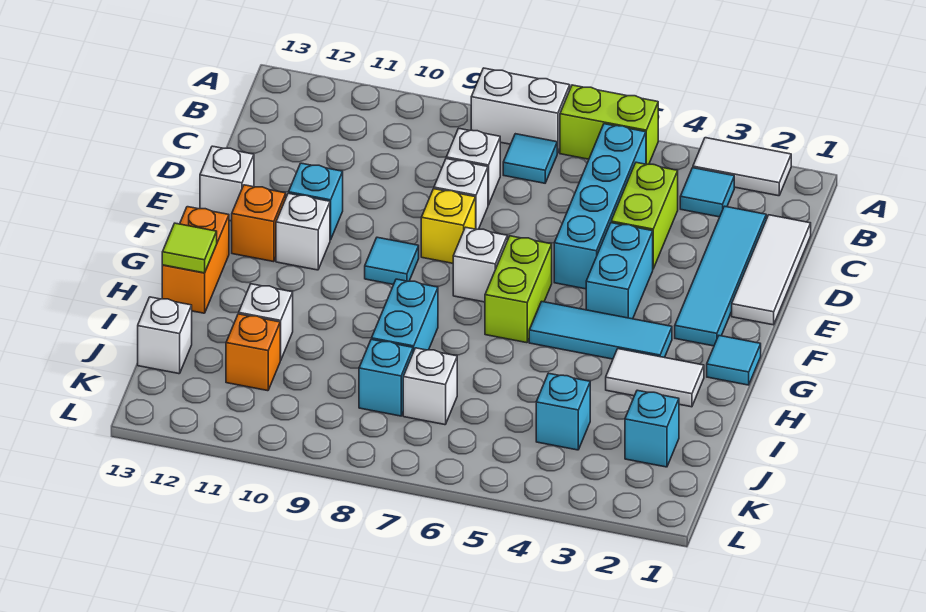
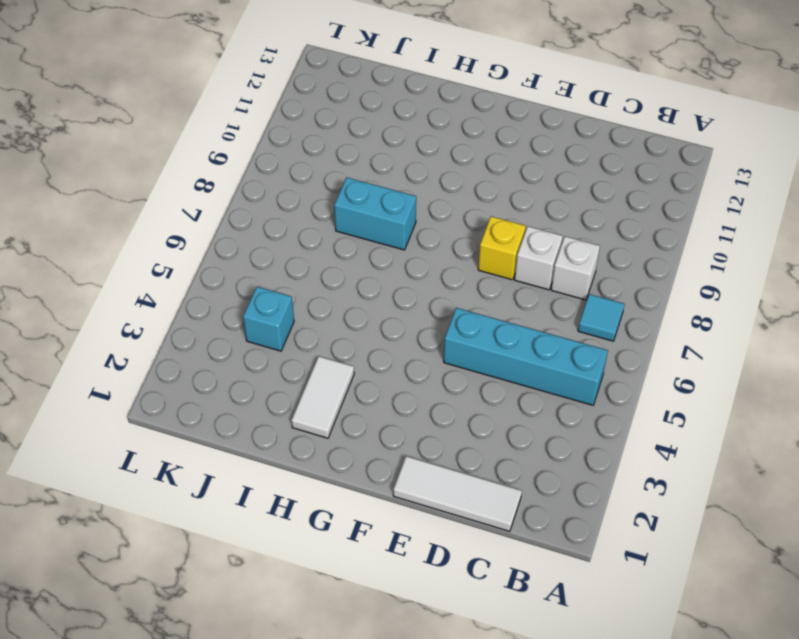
none -> white tile A2:A3 level 1
none -> lime brick A5:A6 level 1
none -> white brick A7:A8 level 1
none -> cyan tile B3 level 1

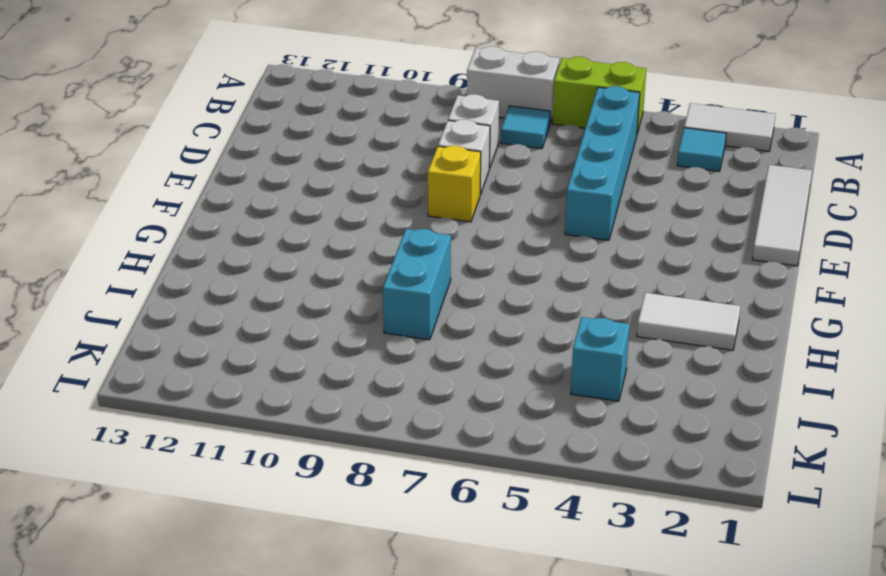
none -> cyan tile C2:F2 level 1
none -> lime brick C4:D4 level 1
none -> cyan brick E4:F4 level 1
none -> cyan brick E11 level 1

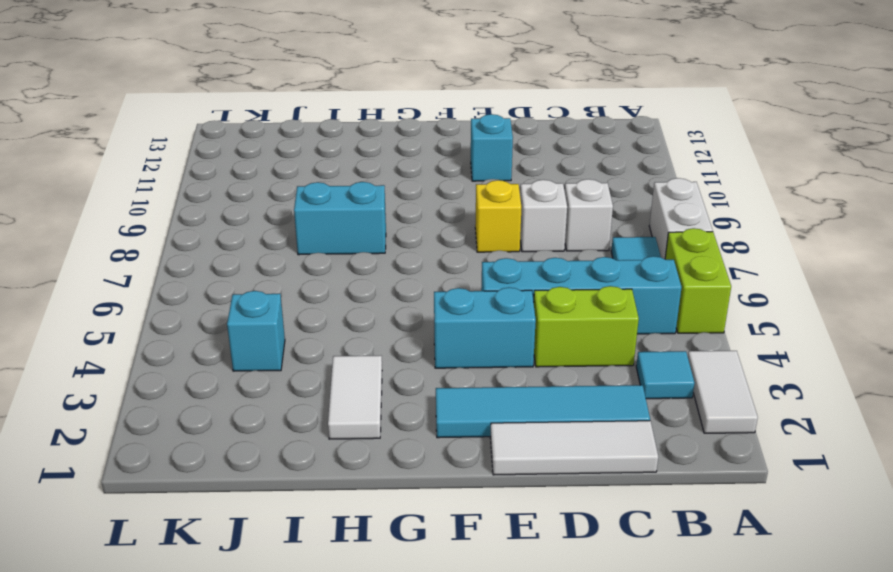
none -> white brick E13 level 1
none -> lime brick F6:G6 level 1
none -> white brick F7 level 1
none -> cyan tile F9 level 1

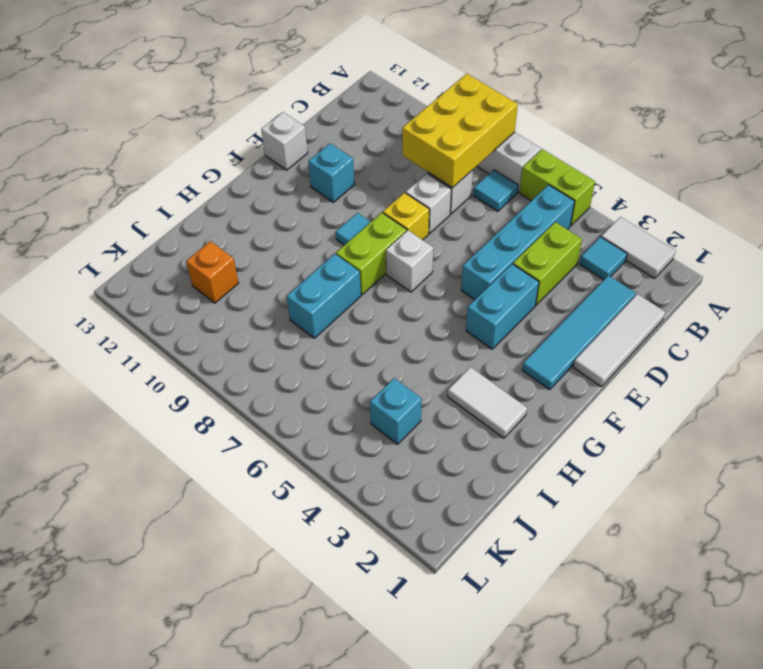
yellow brick A8:C9 level 2 -> none
lime brick F8:G8 level 1 -> lime brick F6:G6 level 1
none -> white brick F11 level 1
none -> orange brick F12 level 1
none -> cyan tile G1 level 1
none -> cyan tile G3:G5 level 1

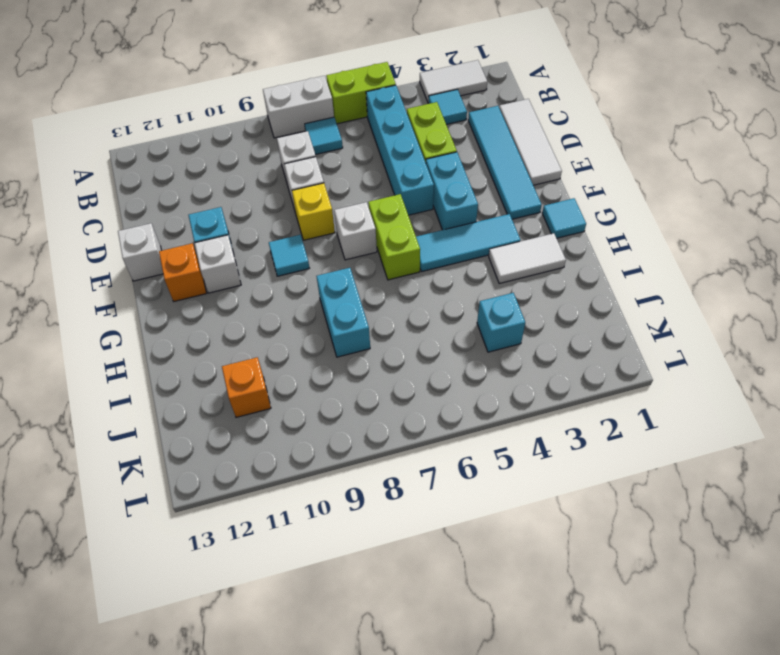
none -> orange brick G13:H13 level 1
none -> white brick I11 level 1
none -> cyan brick J2 level 1
none -> white brick J7 level 1

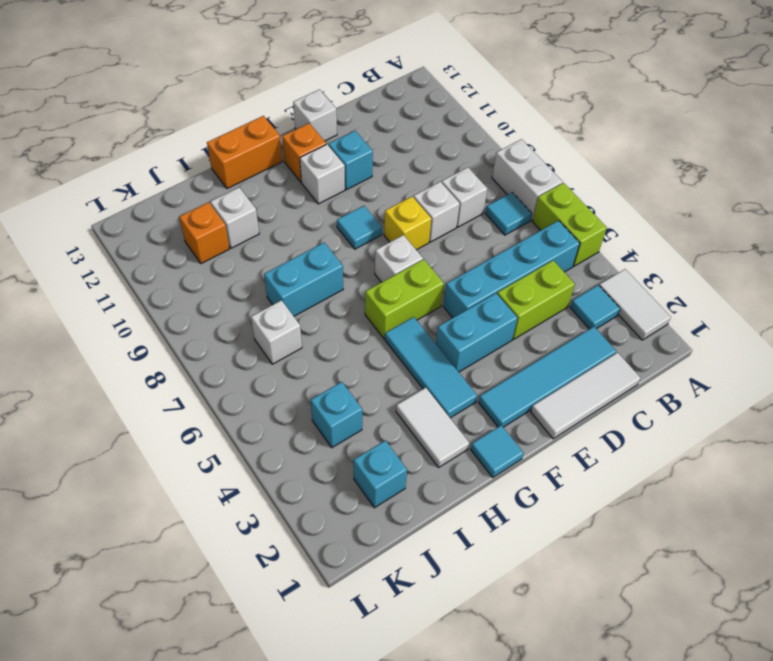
none -> cyan brick J8 level 1
none -> white brick J13 level 1
none -> lime tile H13 level 2

